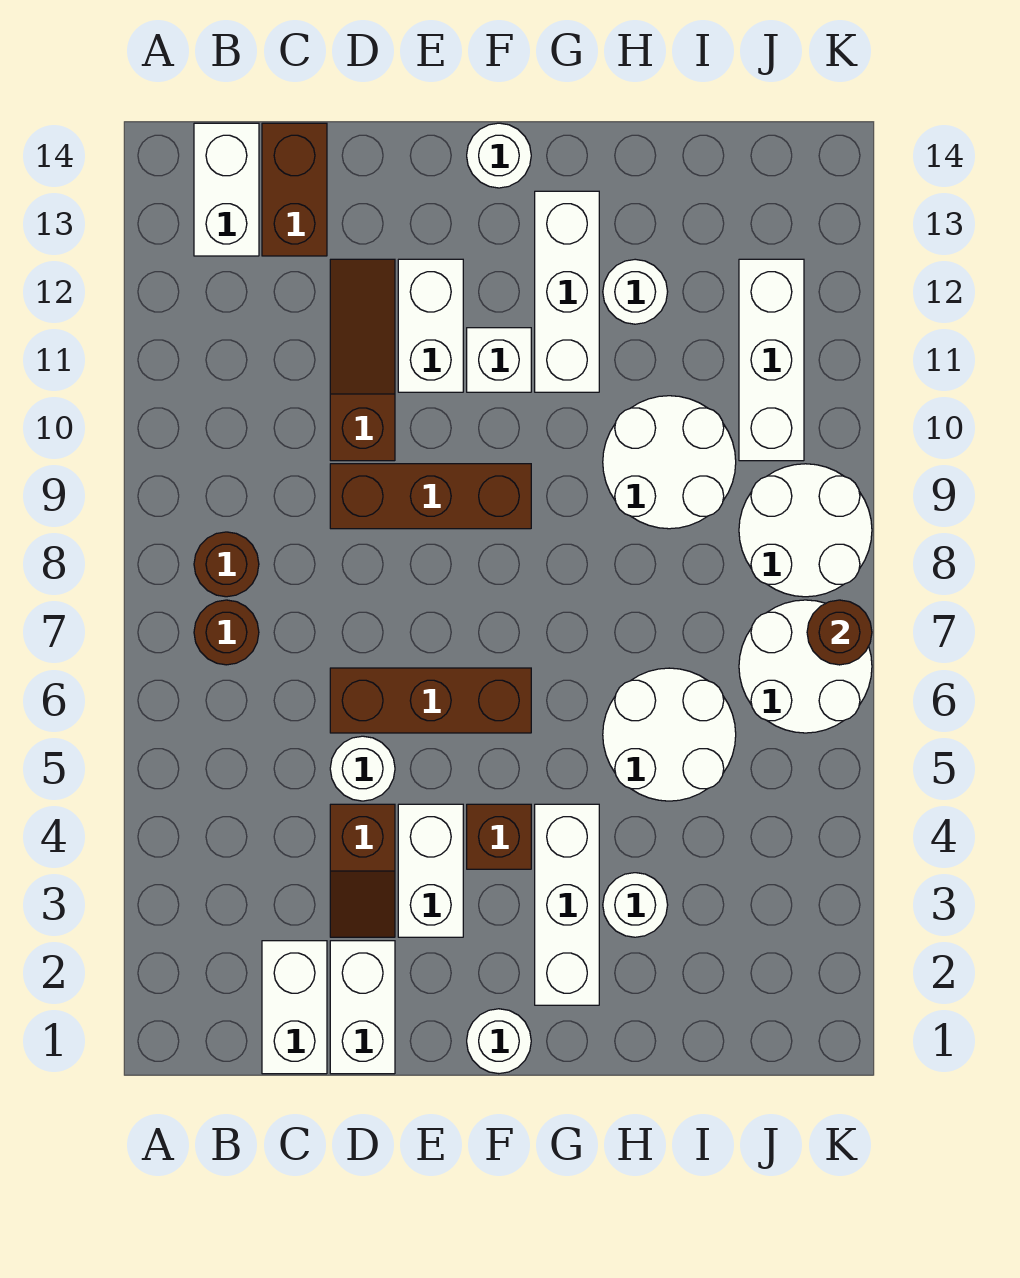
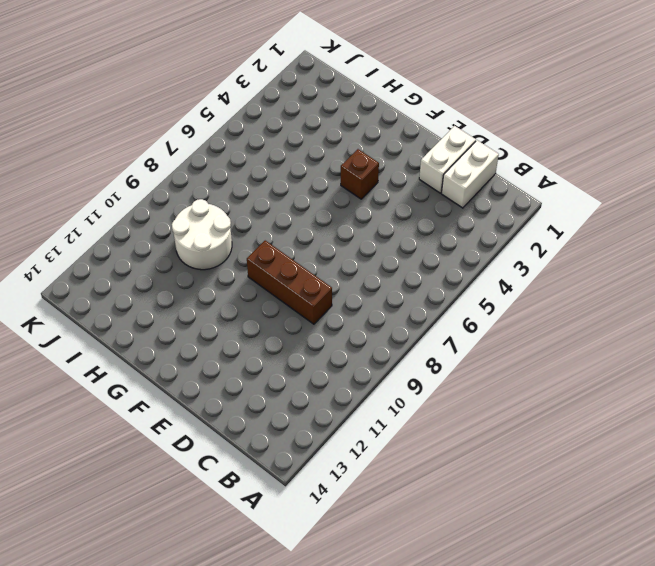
none -> brown round brick B7 level 1
none -> brown round brick B8 level 1
none -> white brick B13:B14 level 1

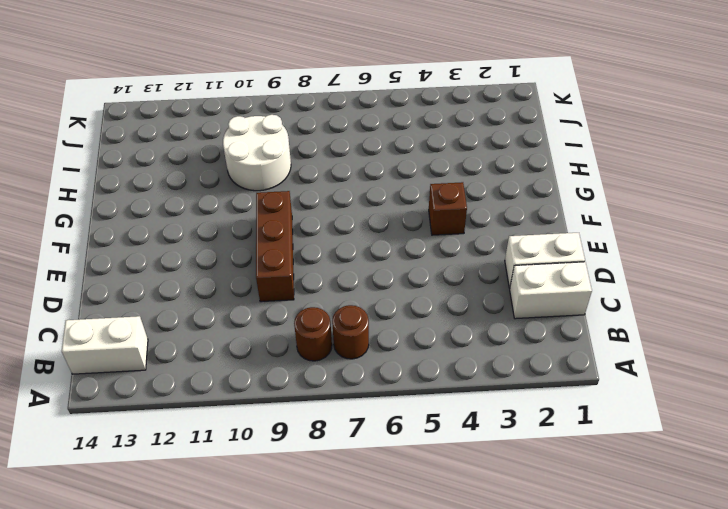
none -> brown brick C13:C14 level 1
none -> brown slope D3:D4 level 1 top 4
none -> white round brick D5 level 1

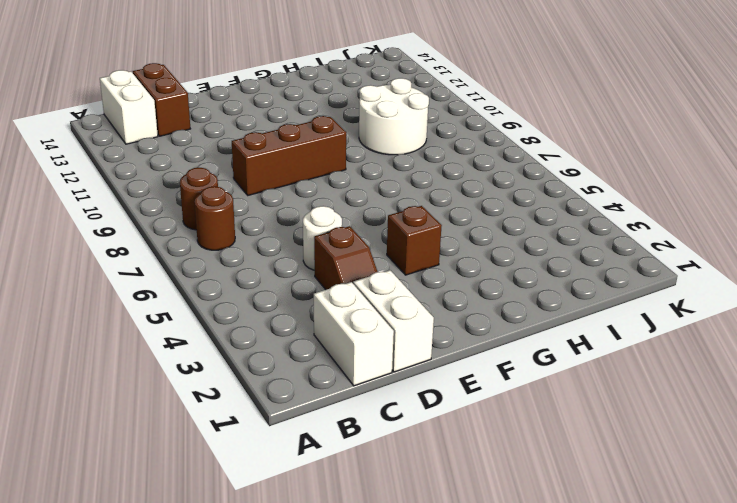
none -> brown brick D6:F6 level 1
none -> brown slope D10:D12 level 1 top 10
none -> white brick E3:E4 level 1

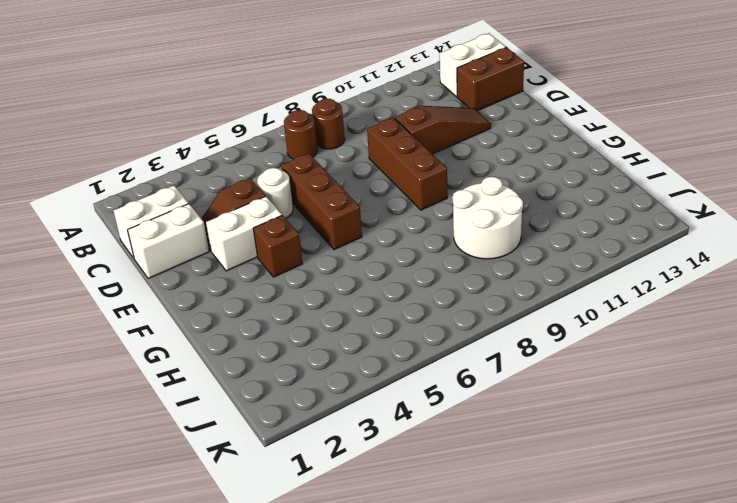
none -> white brick E11:E12 level 1
none -> white round brick F1 level 1
none -> white brick F11 level 1

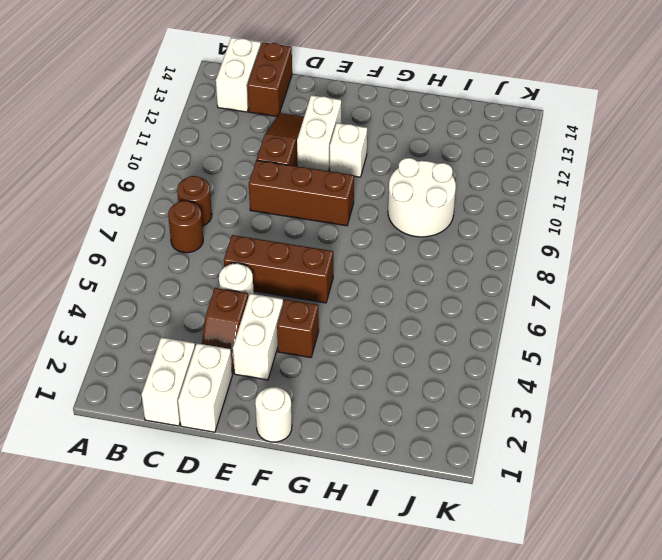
none -> white round brick F14 level 1
none -> white brick G2:G4 level 1
none -> white brick G11:G13 level 1

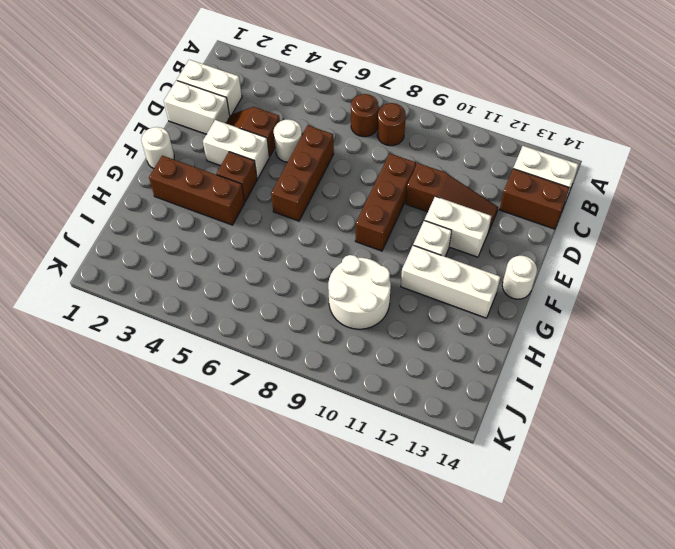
brown brick G2:G4 level 1 -> white brick G2:G4 level 1
none -> white round brick H3 level 1
none -> white round brick H5:I6 level 1
none -> white round brick H12 level 1

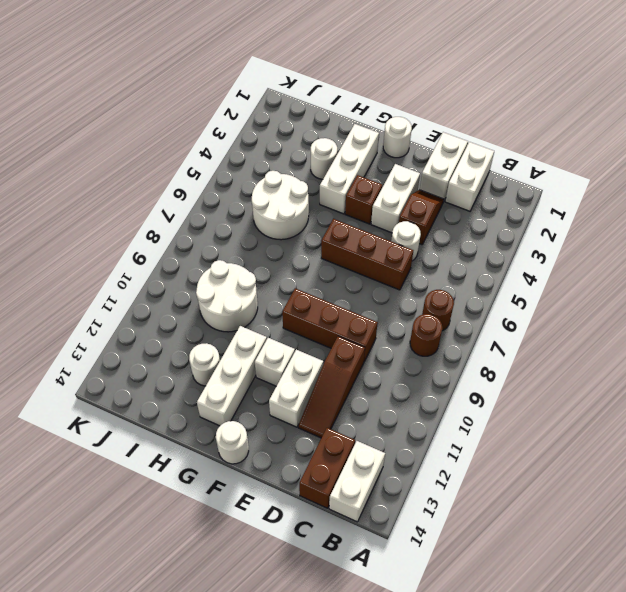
none -> white round brick J6:K7 level 1
none -> white round brick J8:K9 level 1
none -> white brick J10:J12 level 1

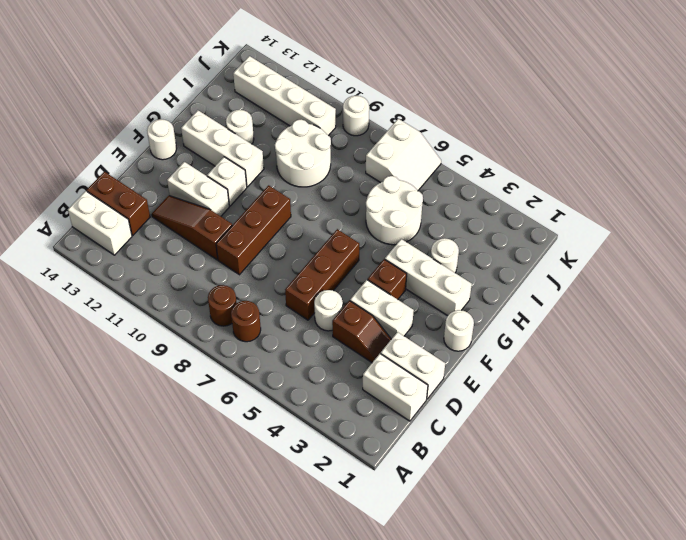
white slope J6:K7 level 1 top 7 -> white round brick J6:K7 level 1
white brick J10:J13 level 1 -> white brick J10:J12 level 1
white round brick K9 level 1 -> white round brick J8:K9 level 1
none -> brown round brick K7 level 2

